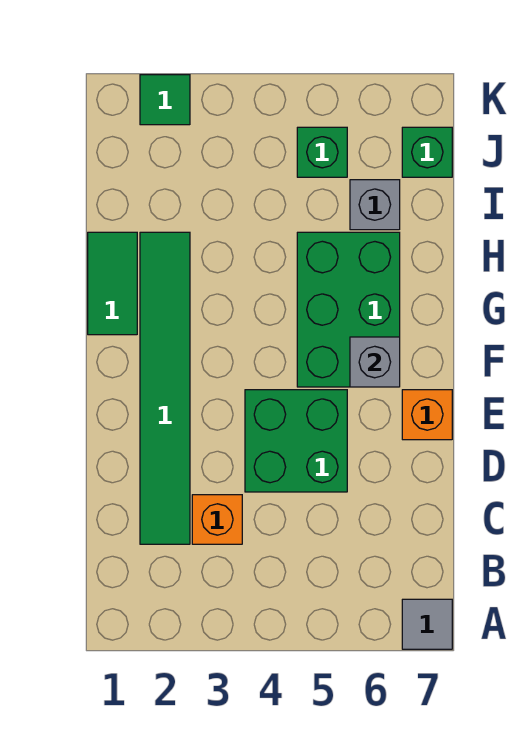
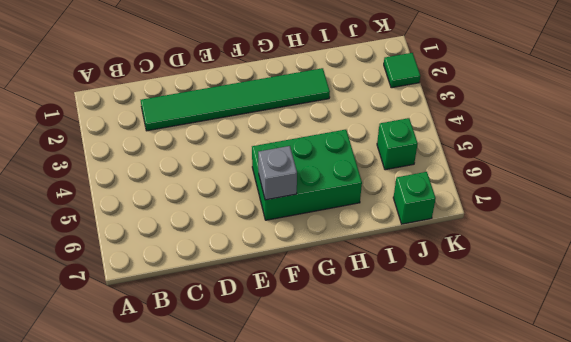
none -> grey tile A7 level 1
none -> orange brick C3 level 1
none -> green brick D4:E5 level 1

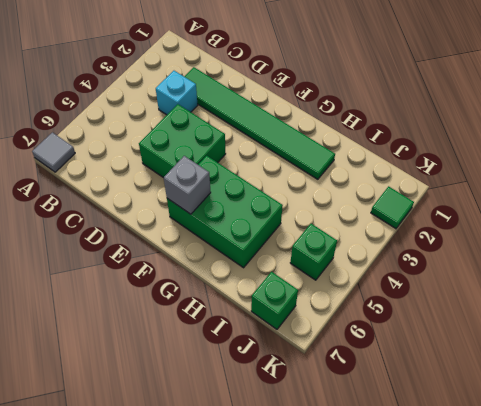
cyan brick C3 level 1 -> orange brick C3 level 1
none -> orange brick E7 level 1
none -> green tile G1:H1 level 1
none -> grey brick I6 level 1

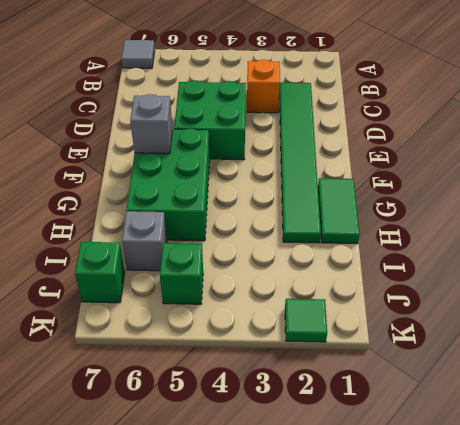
none -> orange brick E7 level 1

